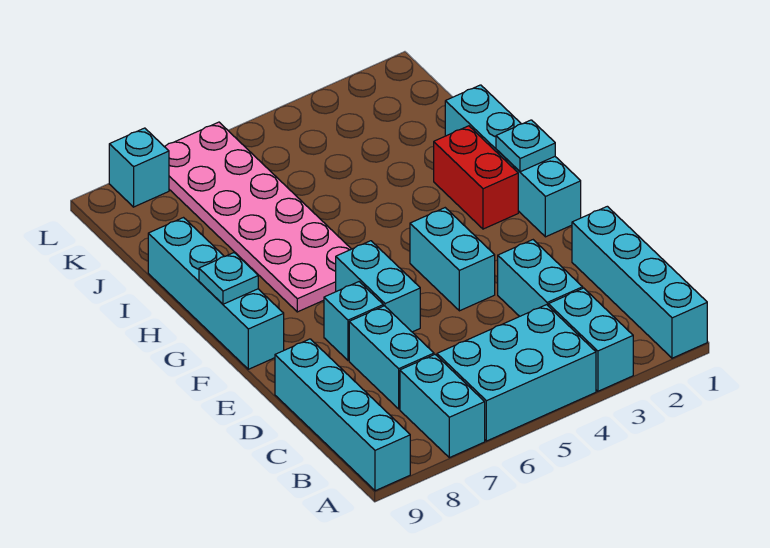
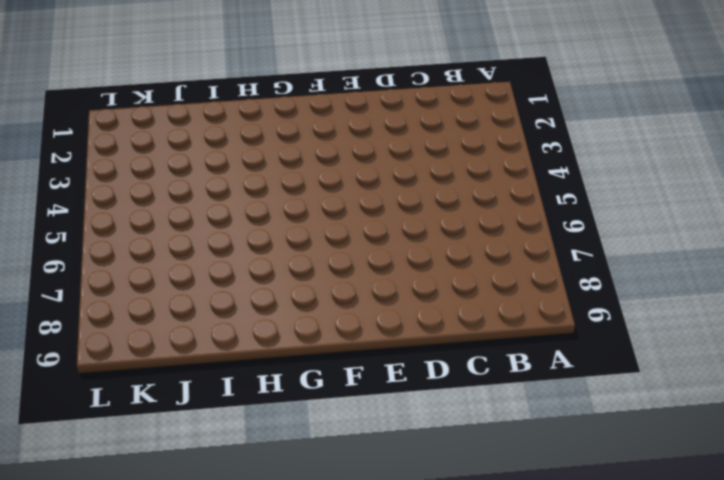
none -> cyan brick A1:D1 level 1
none -> cyan brick A3:B3 level 1
none -> cyan brick A4:B6 level 1

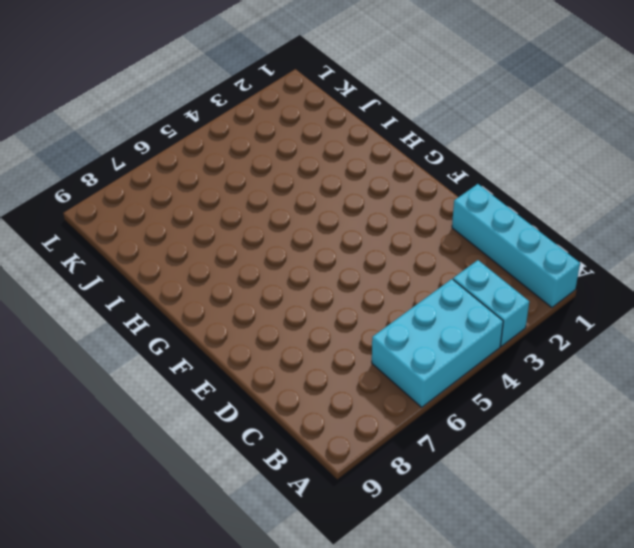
none -> cyan brick A7:B7 level 1
none -> cyan brick A9:D9 level 1
none -> cyan brick C3:D3 level 1

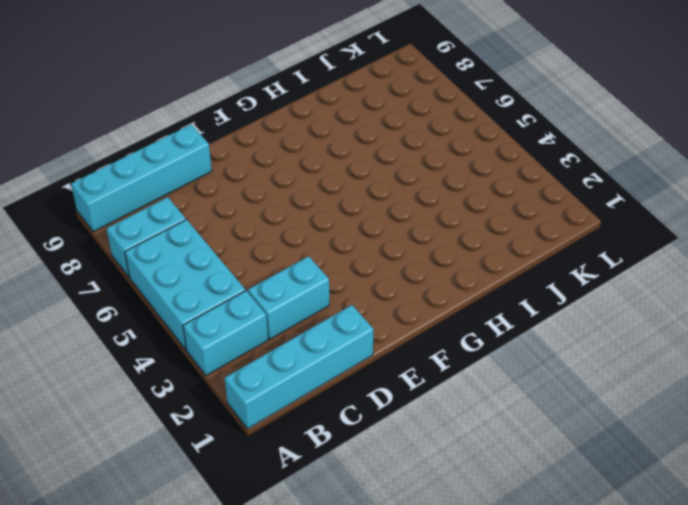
none -> cyan brick C7:D7 level 1
none -> cyan brick E4:F4 level 1
none -> cyan brick E6:F6 level 1

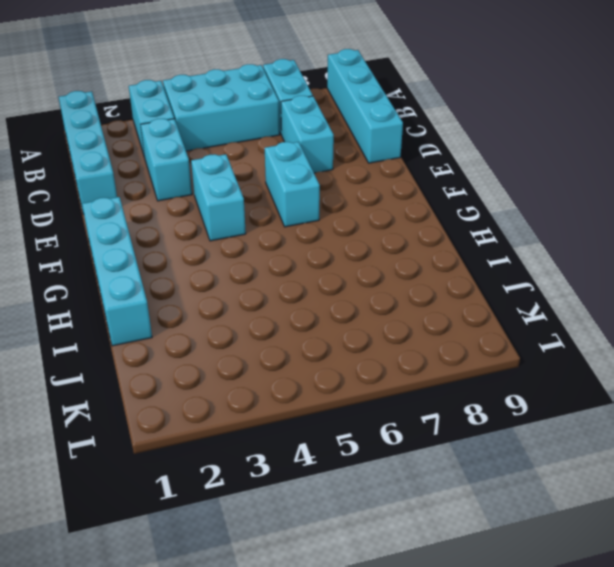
none -> cyan brick E7 level 1
none -> cyan brick F9:I9 level 1
none -> red brick G2:H2 level 1

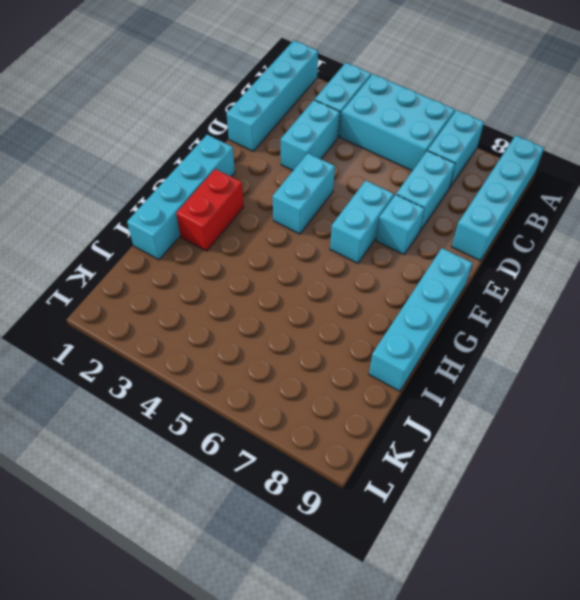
none -> pink plate G6:L7 level 1
none -> cyan brick L8 level 1
none -> cyan plate G1 level 2

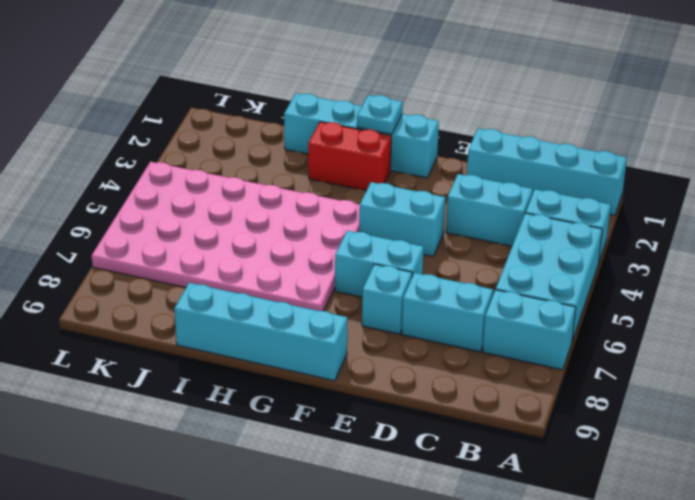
pink plate G4:L7 level 1 -> pink plate G6:L7 level 1
none -> cyan brick A9:D9 level 1
none -> cyan brick L8 level 1
none -> cyan plate G9 level 2

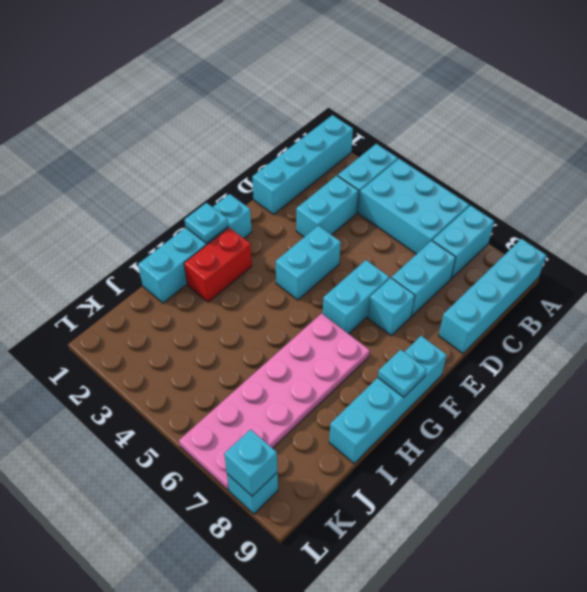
cyan brick L8 level 2 -> none

